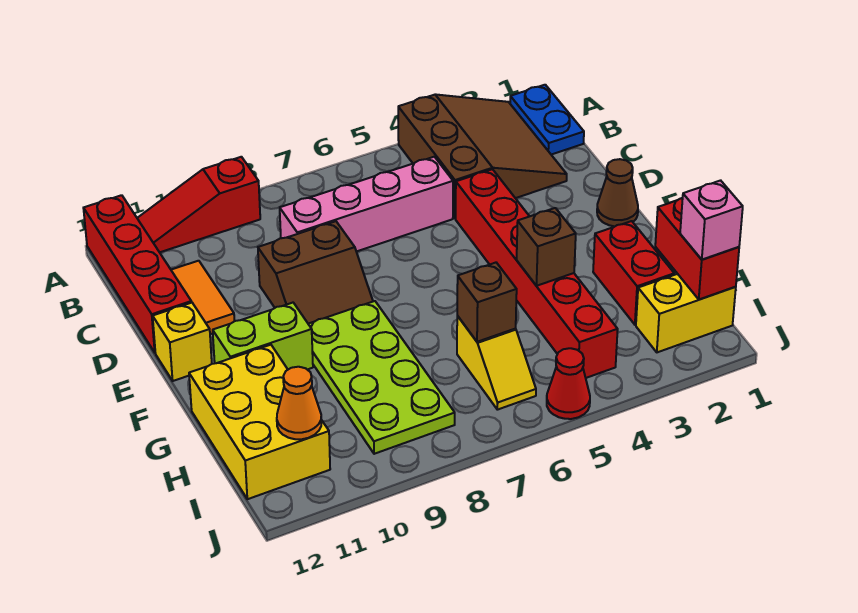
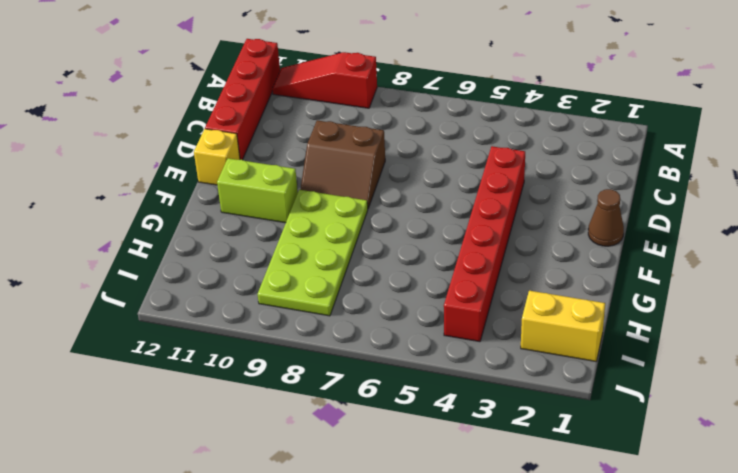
none -> blue plate A1:B1 level 1
none -> brown slope A2:C4 level 1 top 4
none -> pink brick C5:C8 level 1

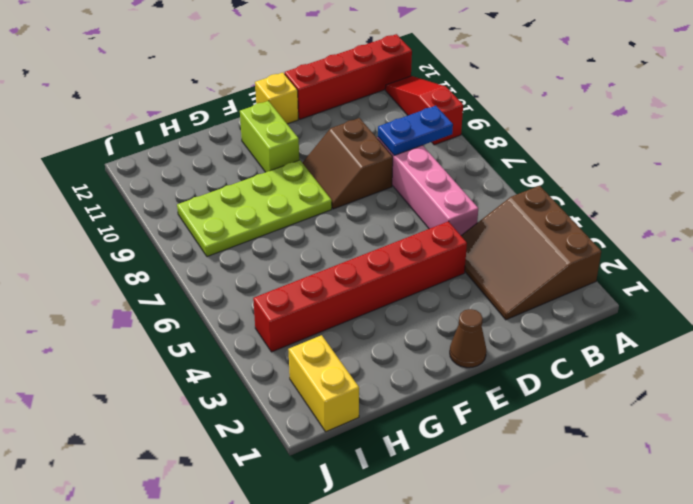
brown slope A2:C4 level 1 top A -> brown slope A2:C4 level 1 top 4
blue plate B8:C8 level 2 -> blue plate A1:B1 level 1
none -> orange tile C11:D11 level 1
none -> red brick G2:H2 level 1
none -> yellow brick G11:I12 level 1

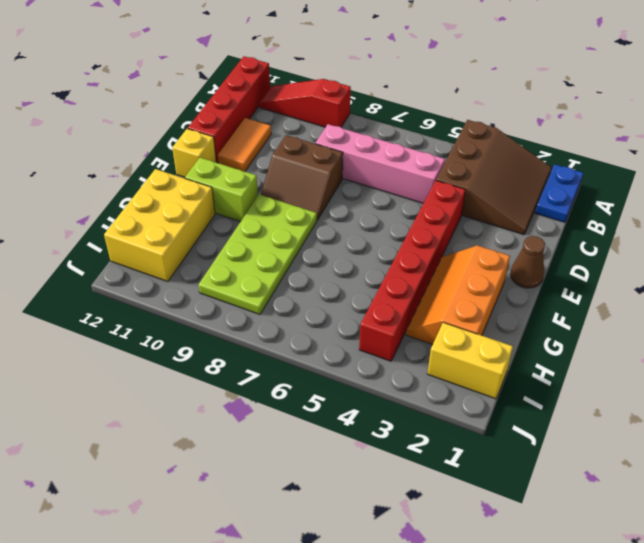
orange slope F2:H3 level 1 top 2 -> red brick G2:H2 level 1
none -> yellow slope H6:I6 level 1 top H
none -> red cone J5 level 1
none -> brown brick G4 level 2

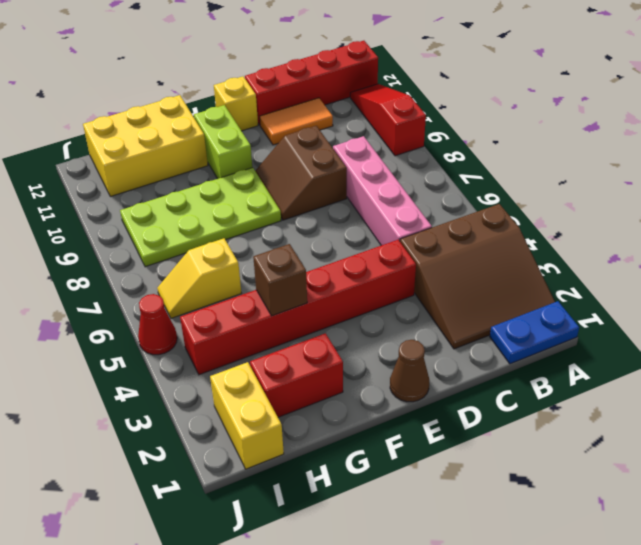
none -> red brick H1:I1 level 2
none -> brown brick H6 level 2
none -> orange cone I11 level 2

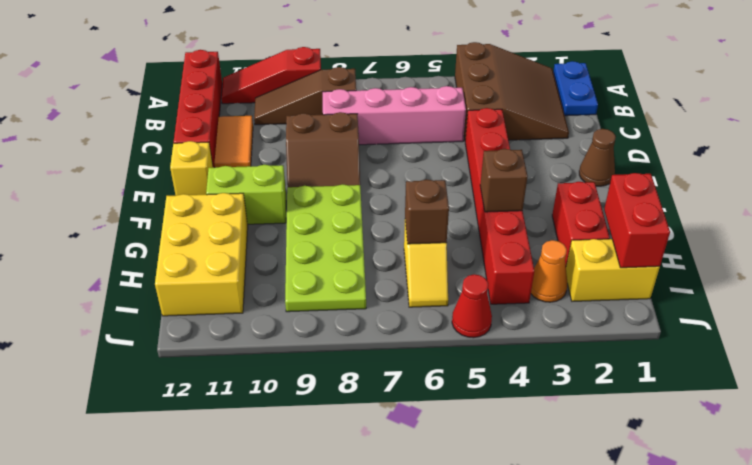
brown slope B8:B10 level 1 top 8 -> none
orange cone I3 level 1 -> orange cone I11 level 2
none -> pink brick I1 level 3

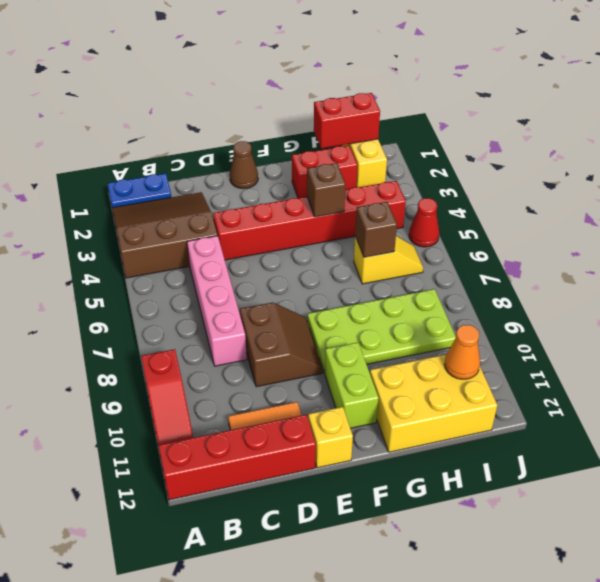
none -> pink brick I1 level 3

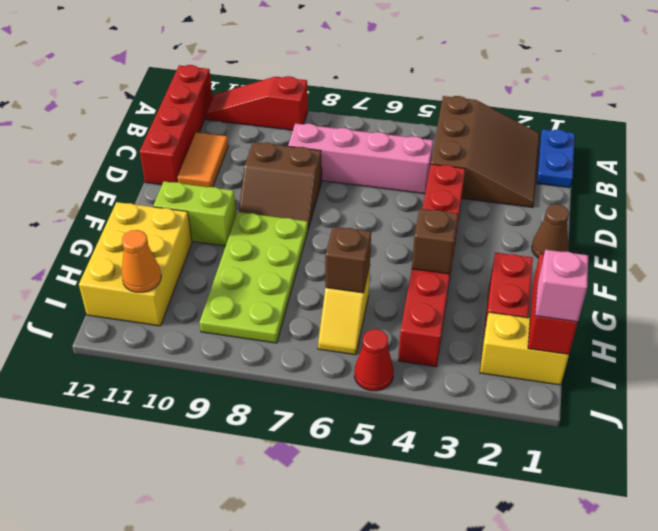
none -> yellow brick E12 level 1

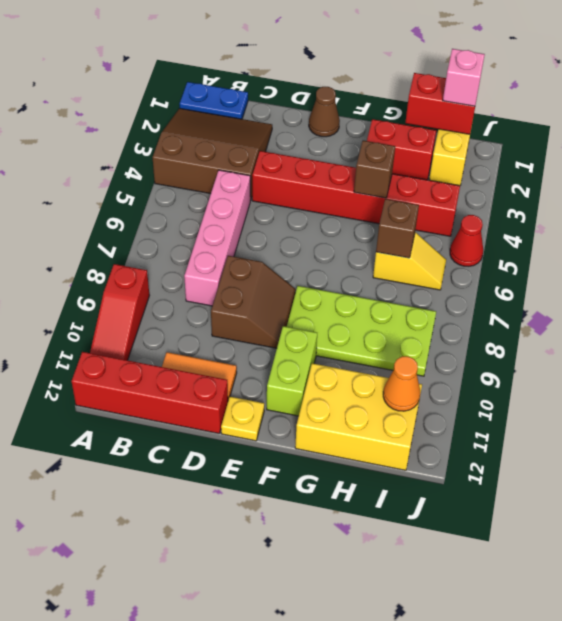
yellow plate E12 level 1 -> yellow brick E12 level 1

